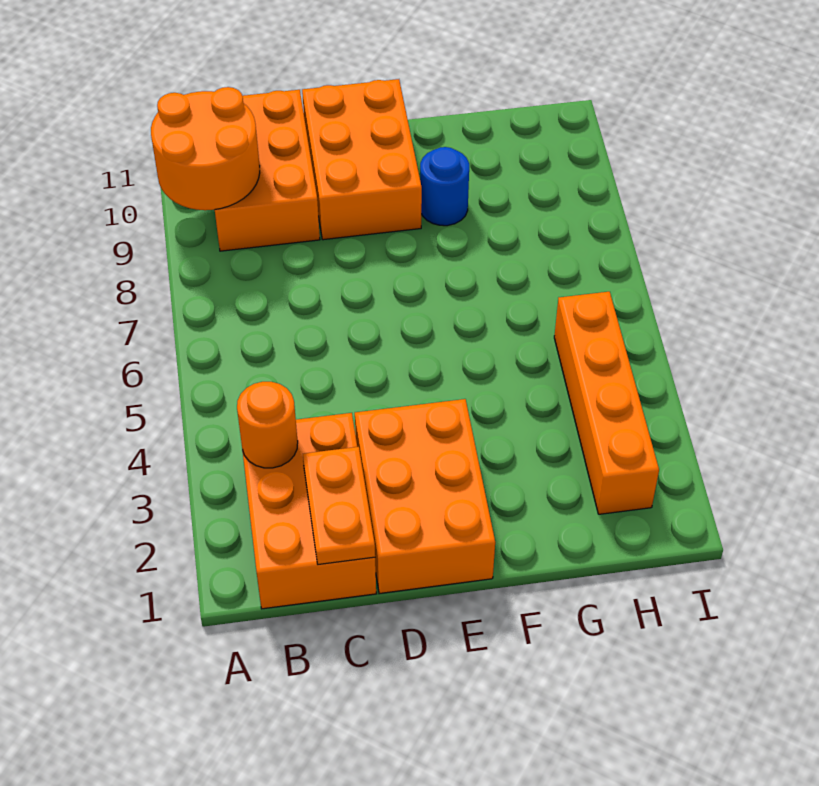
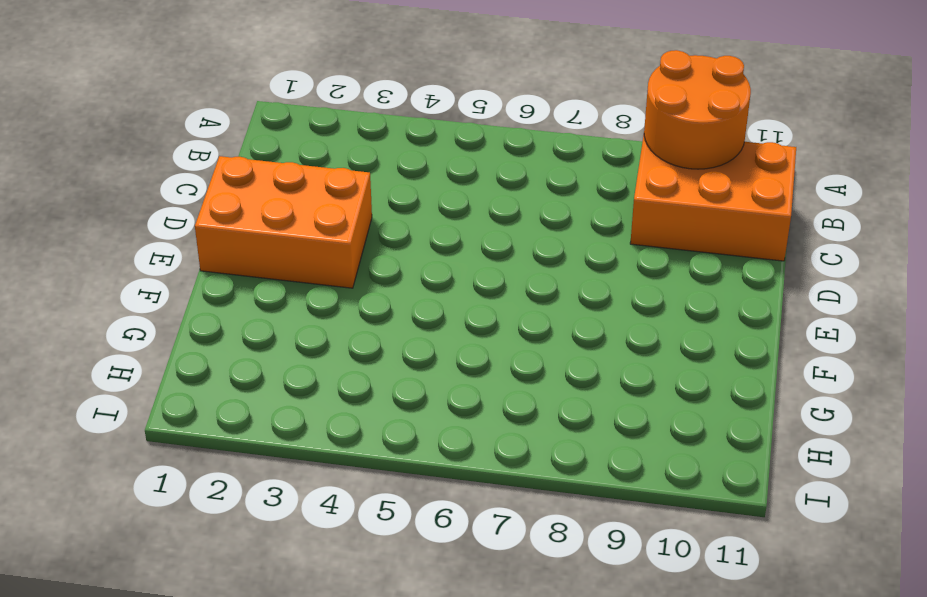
none -> orange brick B1:C3 level 1
none -> orange brick D9:E11 level 1

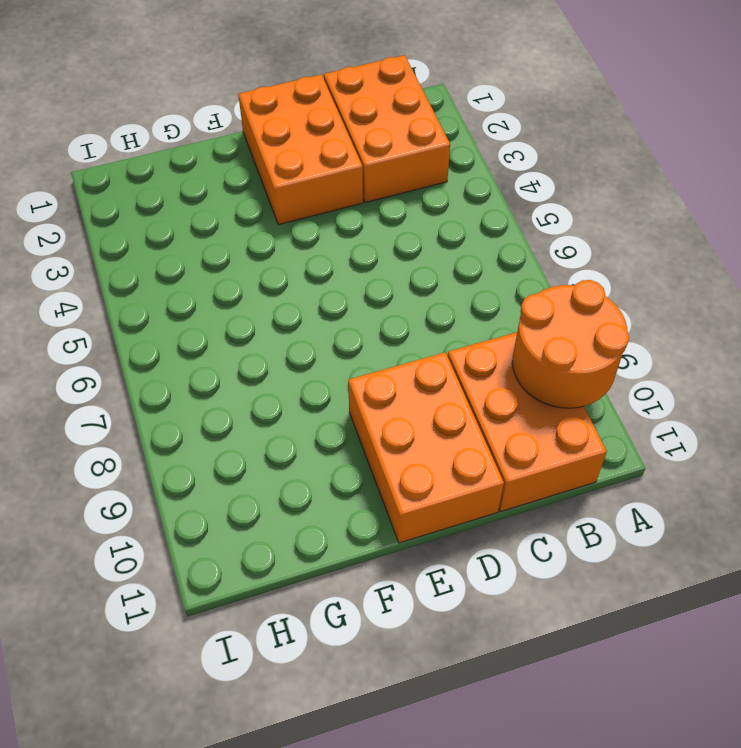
none -> blue round brick F9 level 1
none -> orange brick H2:H5 level 1

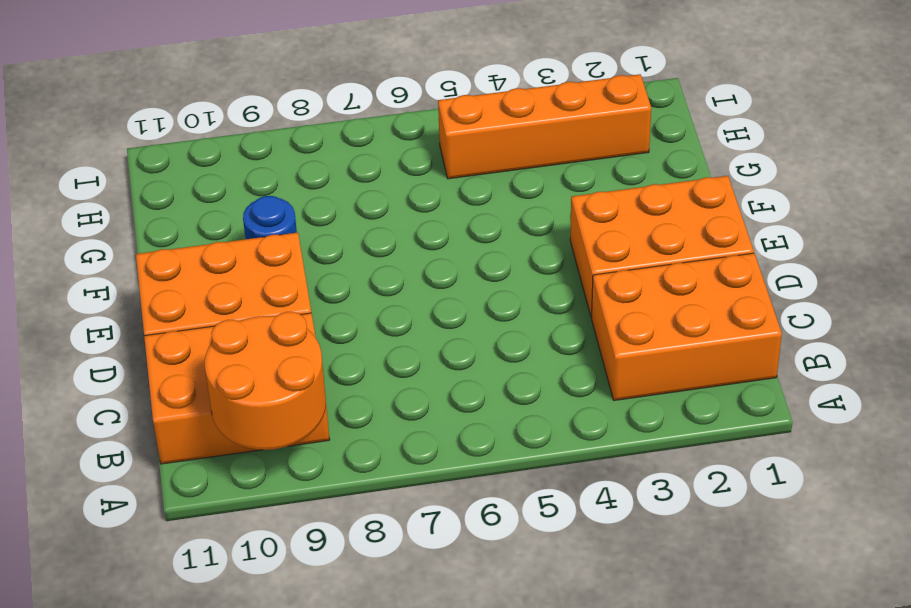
none -> orange round brick B3 level 2
none -> orange plate C1:C2 level 2

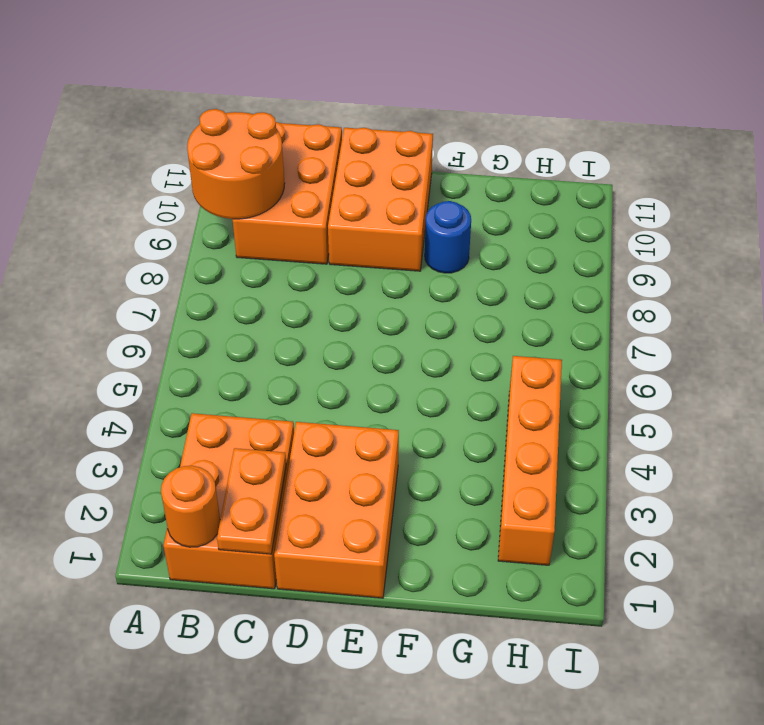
orange round brick B1 level 2 -> orange round brick B3 level 2

